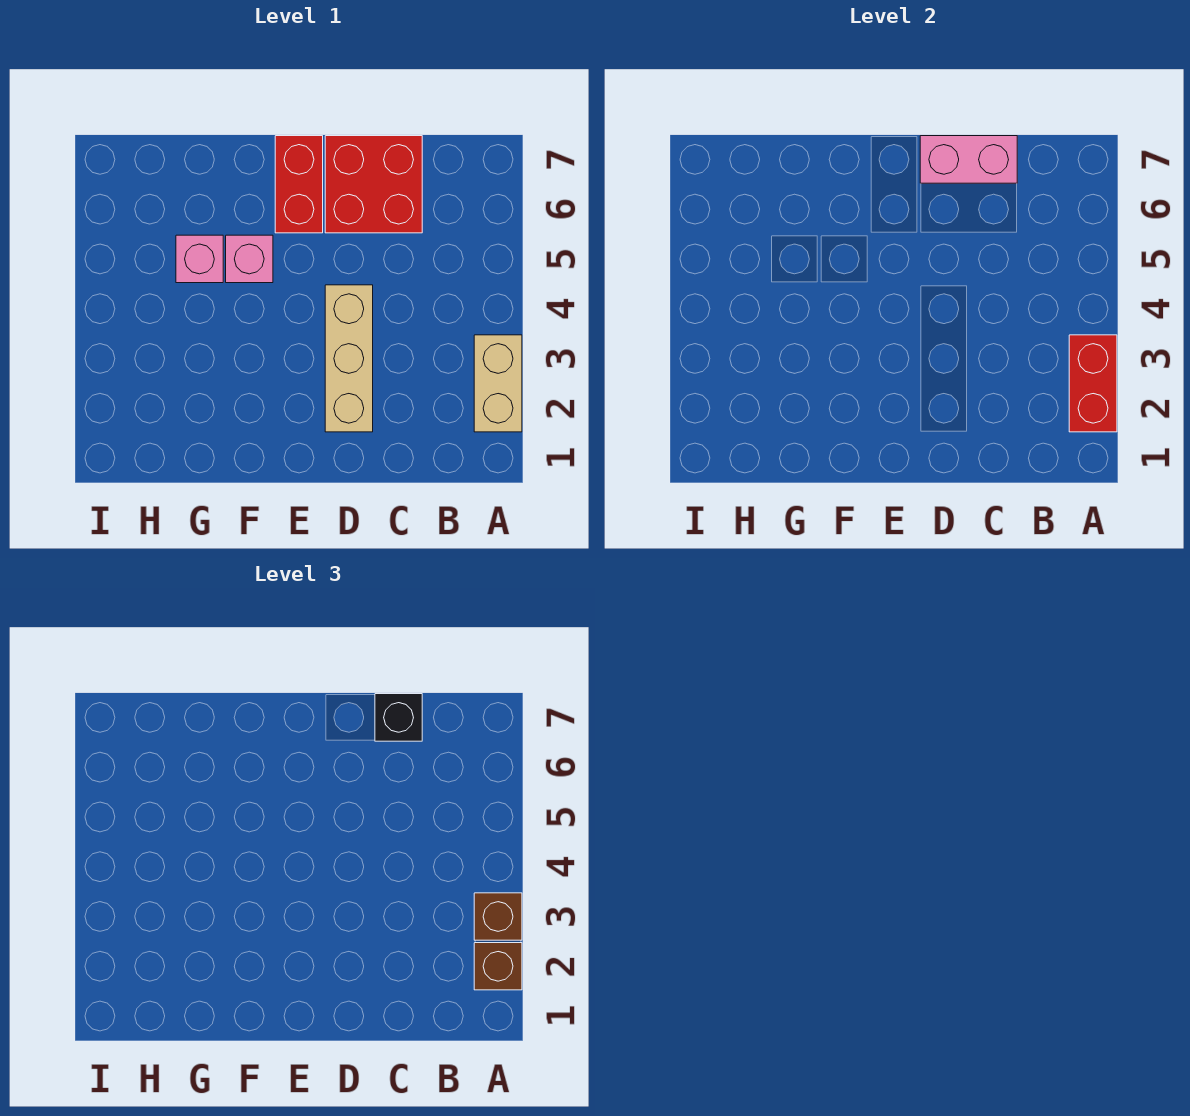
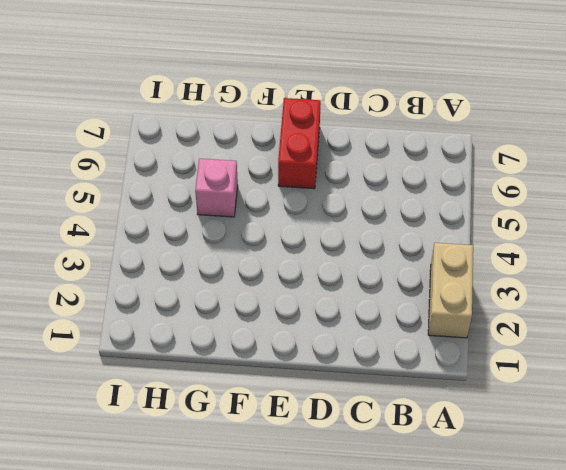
none -> red brick C6:D7 level 1
none -> tan brick D2:D4 level 1

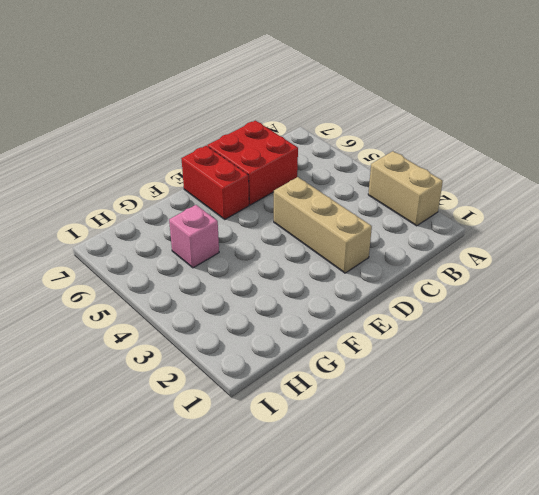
none -> pink brick F5 level 1
none -> red brick A2:A3 level 2

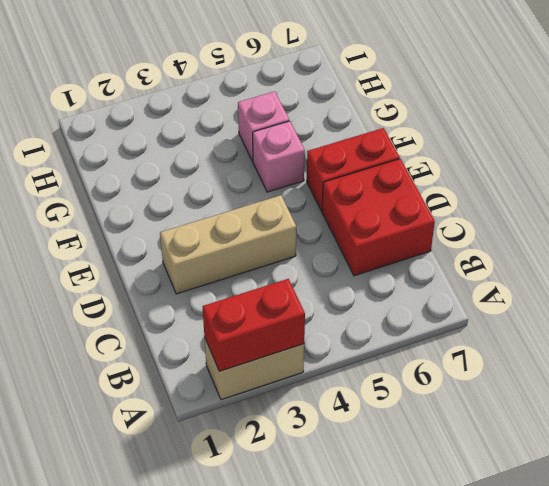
none -> pink brick C7:D7 level 2
none -> brown brick A2 level 3

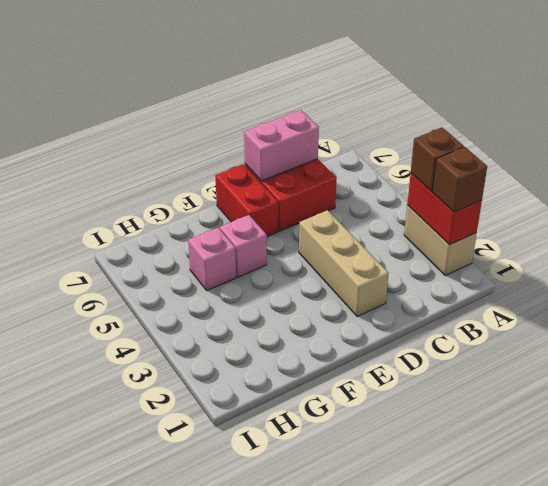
none -> black brick C7 level 3

